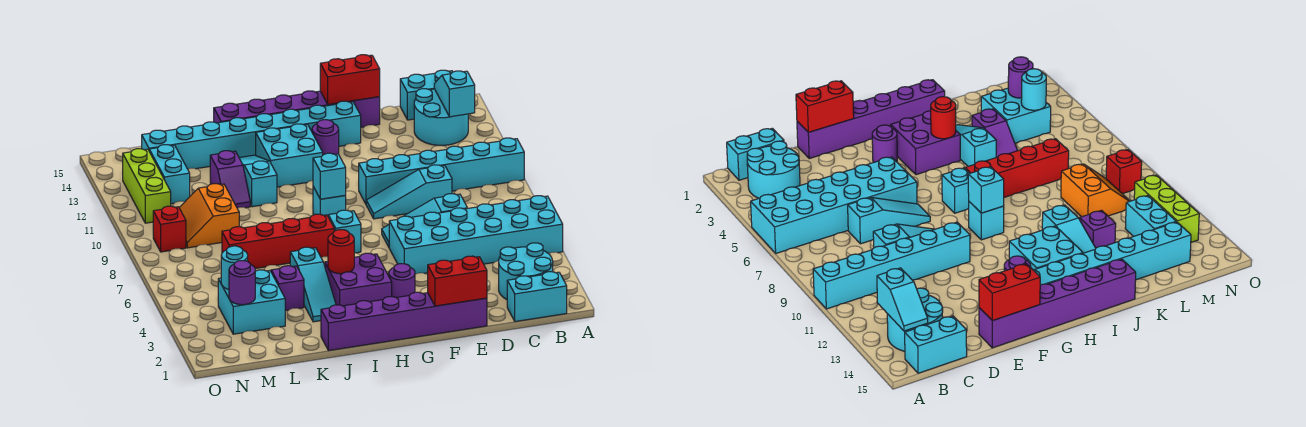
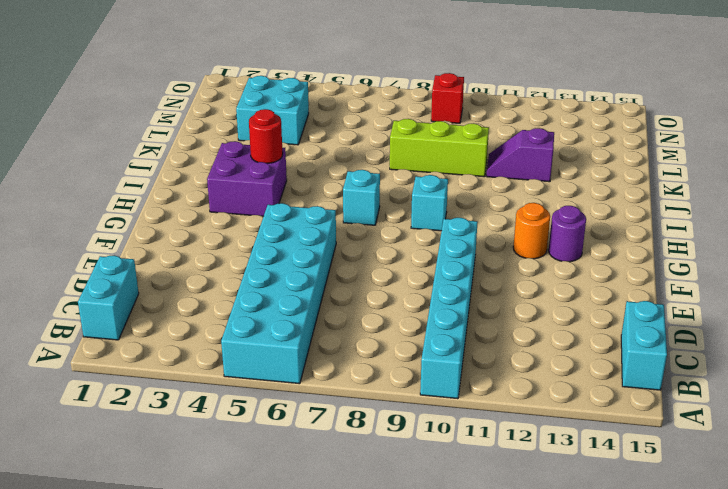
orange round brick G12 level 1 -> none
lime brick K8:K10 level 1 -> lime brick N11:N13 level 1
none -> cyan round brick B2:C3 level 1
none -> cyan round brick B13:C14 level 1
none -> cyan slope D7:F7 level 1 top D
none -> cyan slope D9:F9 level 1 top D

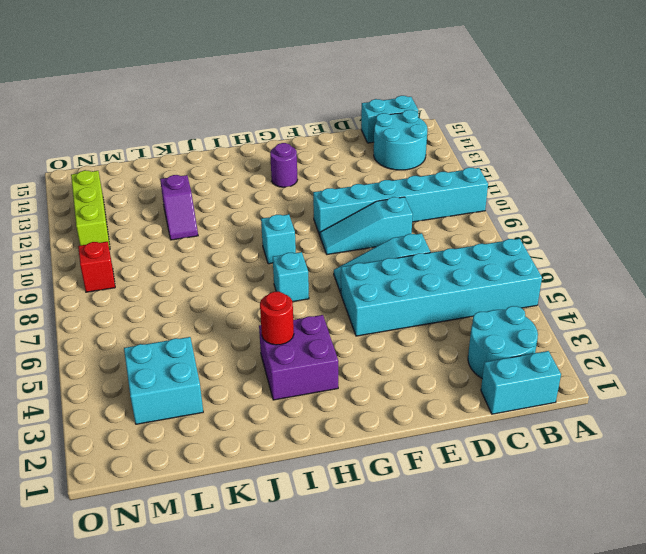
none -> purple brick E1:J1 level 1
none -> purple brick E15:J15 level 1
none -> cyan brick F14:M14 level 1
none -> purple round brick G3 level 1

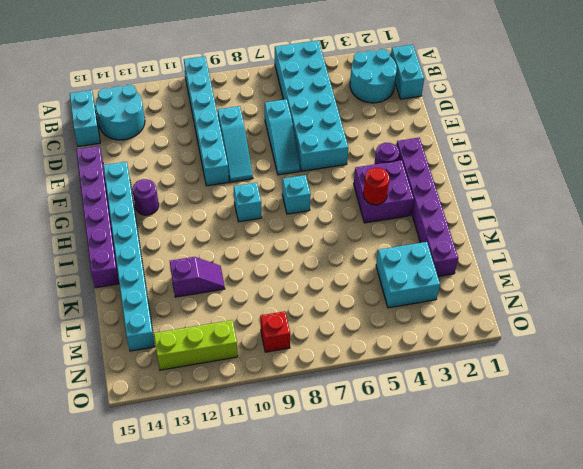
purple brick G2:L2 level 1 -> purple brick E1:J1 level 1
none -> cyan brick H12:I13 level 1
none -> red brick I7:L7 level 1
none -> cyan slope J3:J5 level 1 top 5
none -> cyan slope J11:J13 level 1 top 11

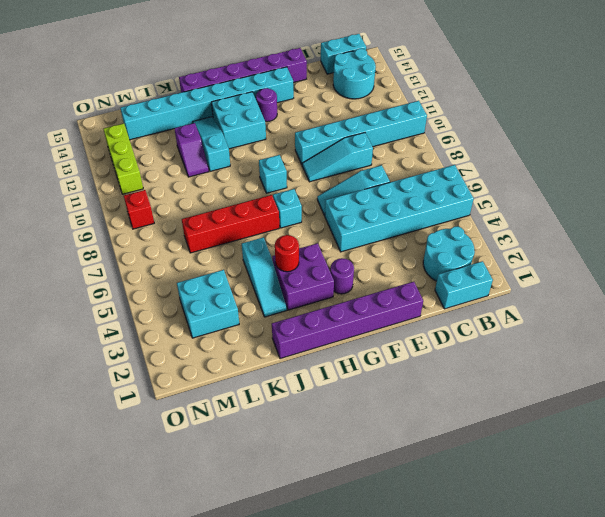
none -> purple slope K4:K5 level 1 top 4
none -> orange slope L9:M10 level 1 top L
none -> cyan brick M12:M13 level 1
none -> cyan slope B13:B14 level 2 top 13

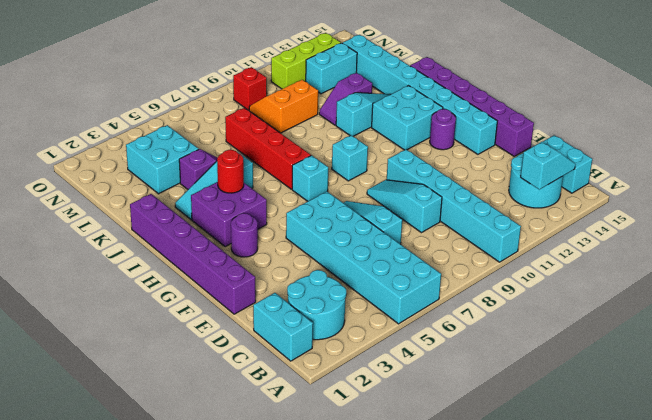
none -> red brick E1:F1 level 2
none -> red brick E15:F15 level 2
none -> cyan brick H9 level 2
none -> purple round brick M3 level 2

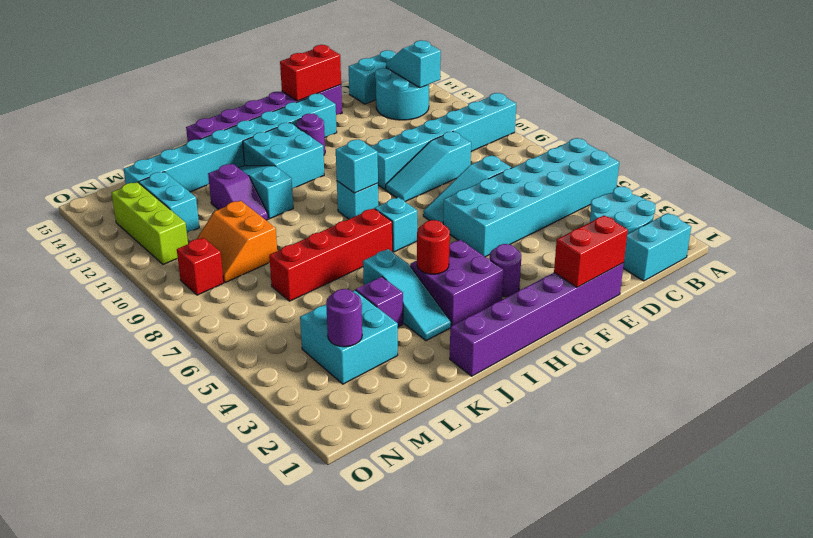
none -> cyan round brick M4 level 2

